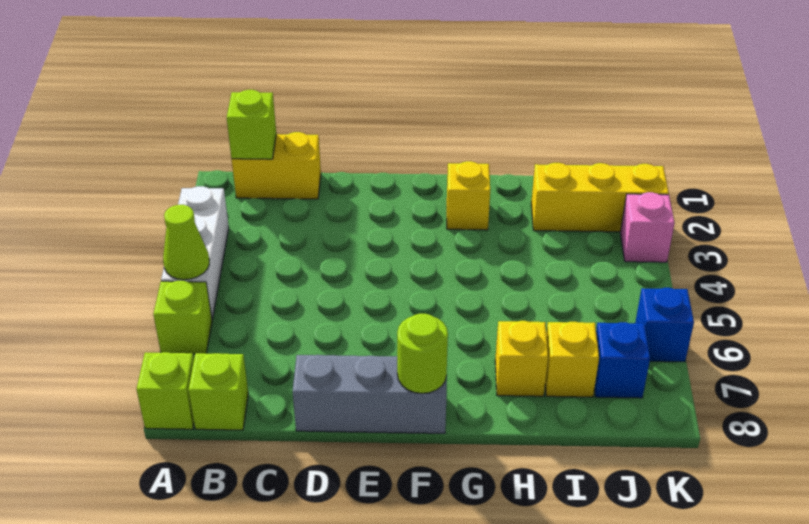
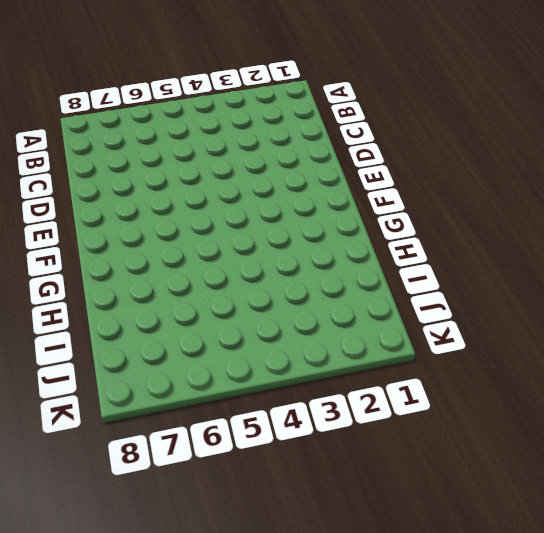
none -> white brick A3:A5 level 1
none -> lime brick A6 level 1
none -> lime brick A8 level 1

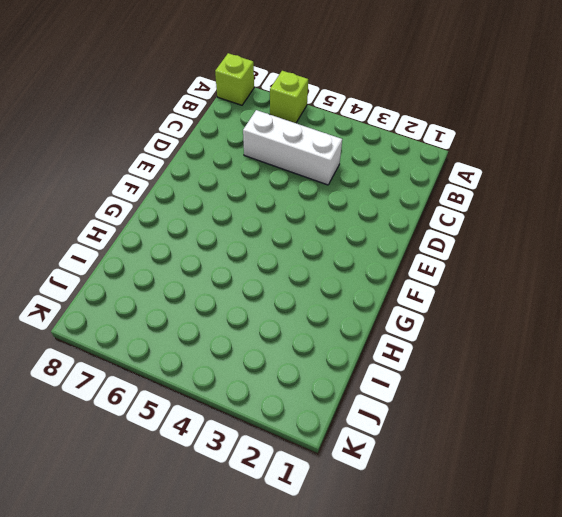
white brick C4:C6 level 1 -> white brick A3:A5 level 1
none -> yellow brick B1:C1 level 1
none -> lime brick B8 level 1
none -> grey brick D8:F8 level 1

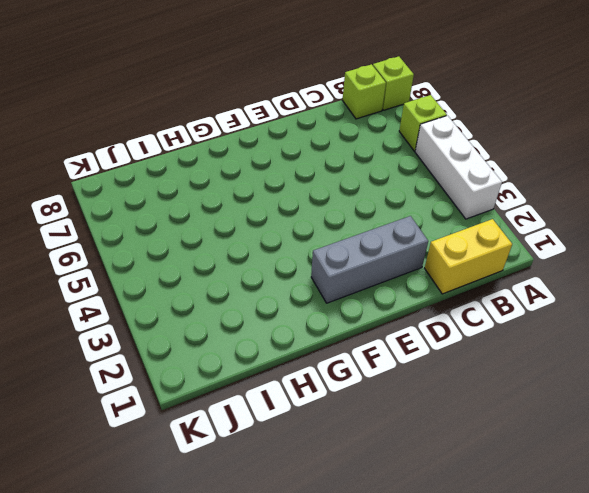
grey brick D2:F2 level 1 -> grey brick D8:F8 level 1
none -> yellow brick G2 level 1
none -> yellow brick H7 level 1
none -> yellow brick I2:K2 level 1

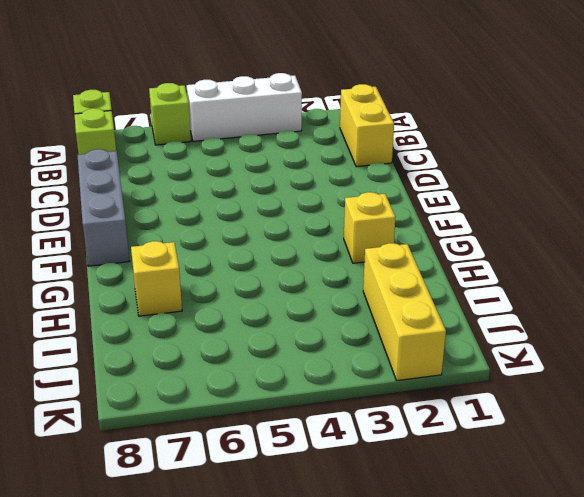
none -> yellow brick I7 level 1
none -> blue brick J7 level 1
none -> pink brick K3 level 1

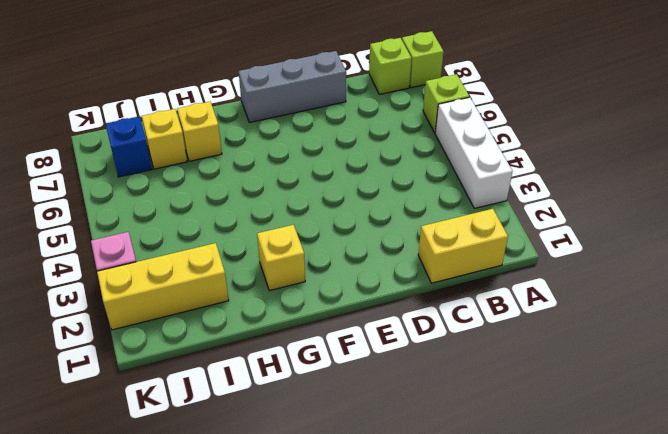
none -> blue brick K6 level 1
none -> lime cone A5 level 2
none -> lime brick B1 level 2

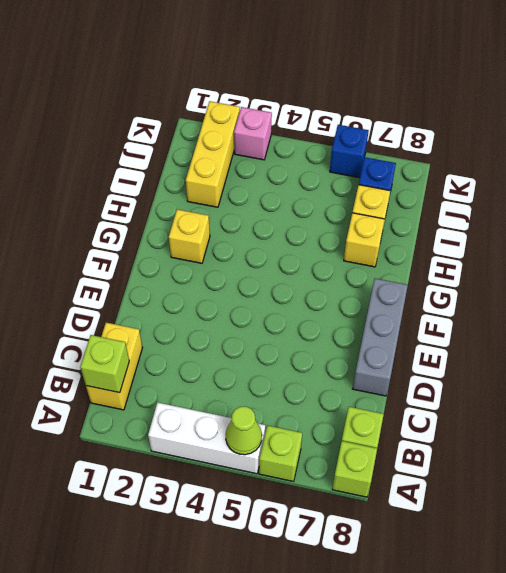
none -> lime round brick F8 level 2

